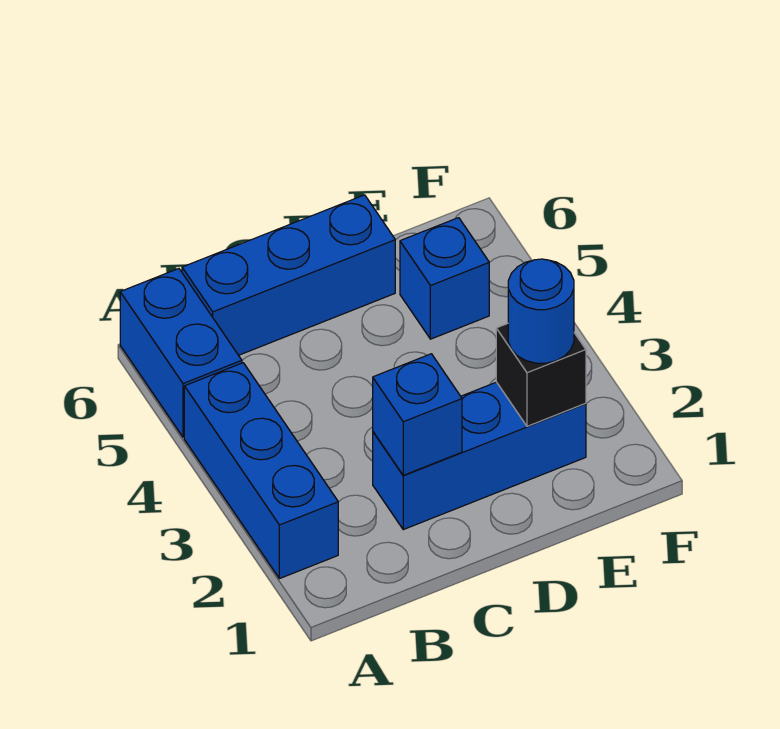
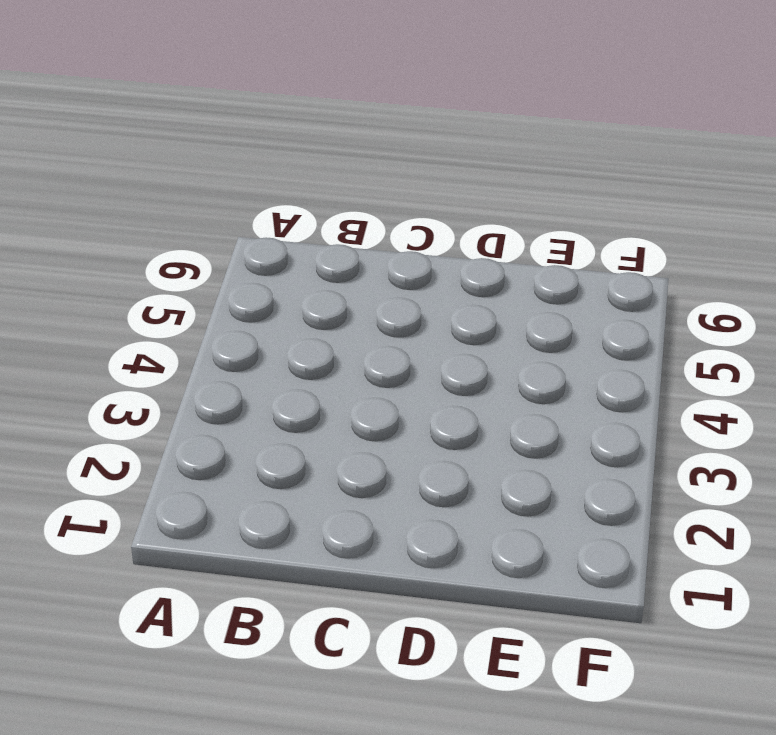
none -> blue brick A2:A4 level 1
none -> blue brick A5:A6 level 1

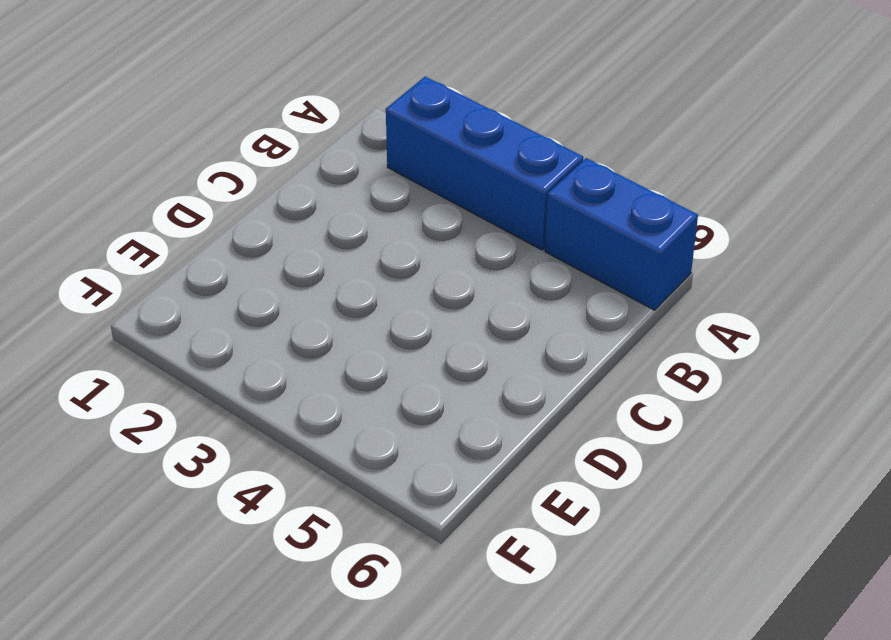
none -> blue brick B6:D6 level 1
none -> blue brick C2:E2 level 1

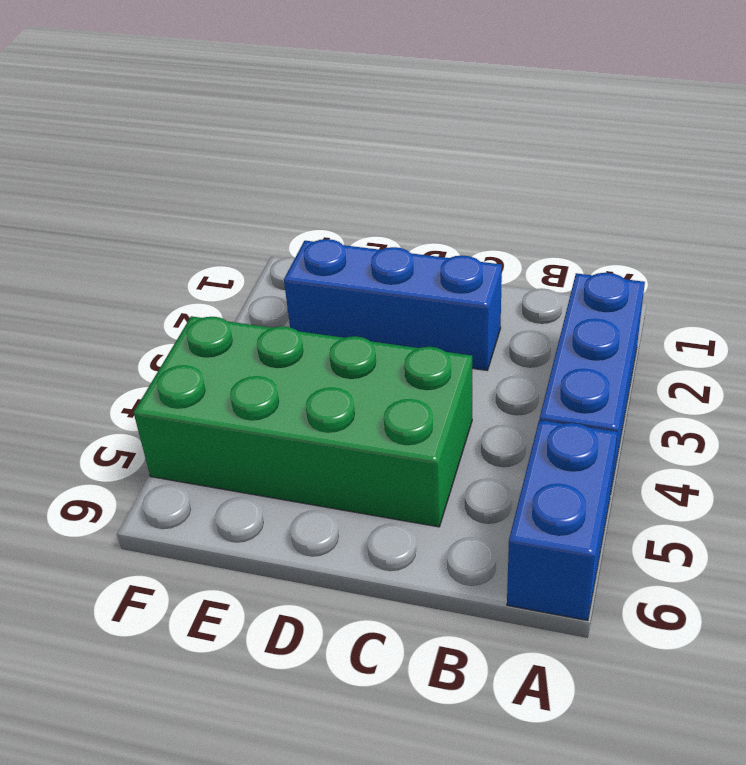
green brick C4:F5 level 1 -> blue brick E5 level 1
none -> blue brick B6:D6 level 1
none -> blue brick C2 level 2

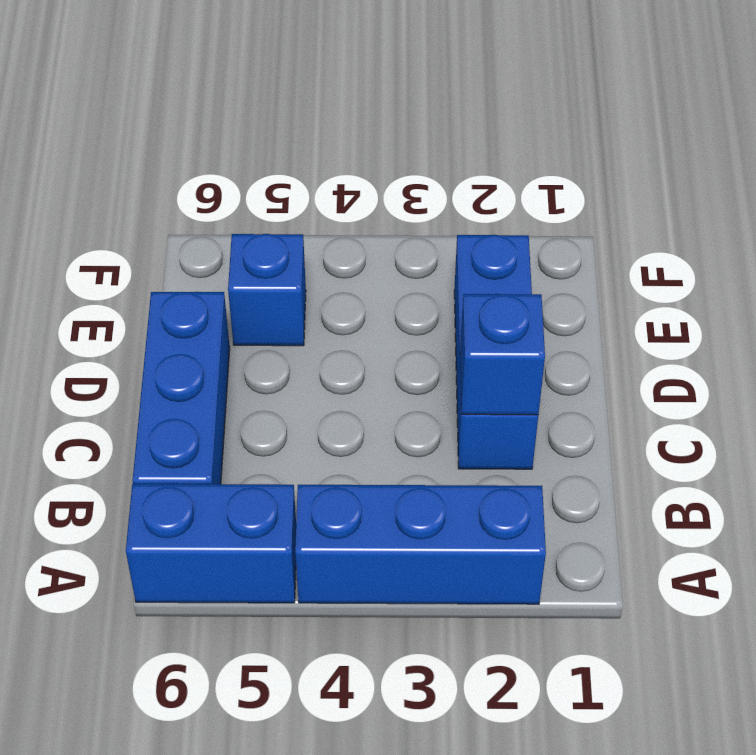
none -> black brick E2 level 2
none -> blue round brick E2 level 3

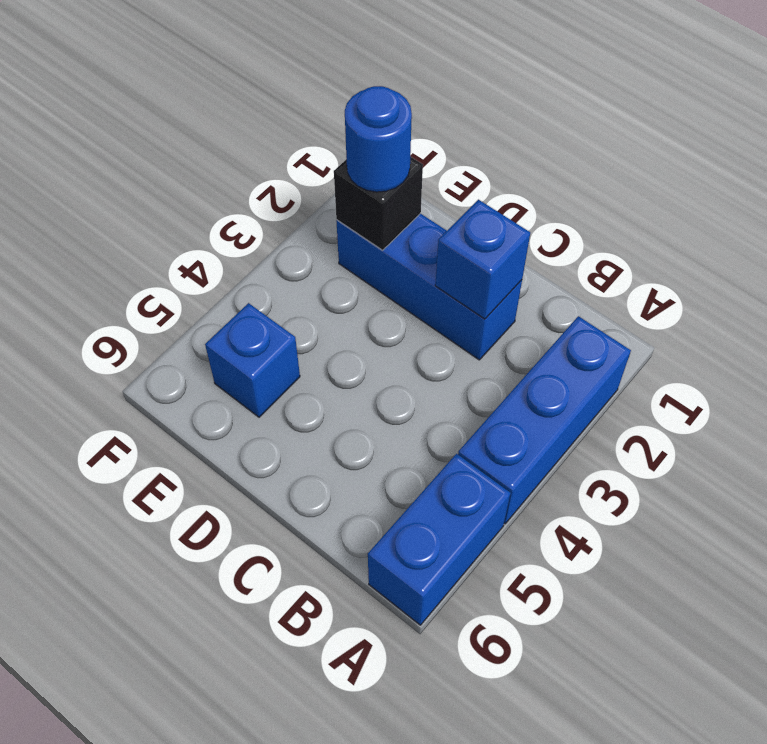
none -> blue brick B6:D6 level 1

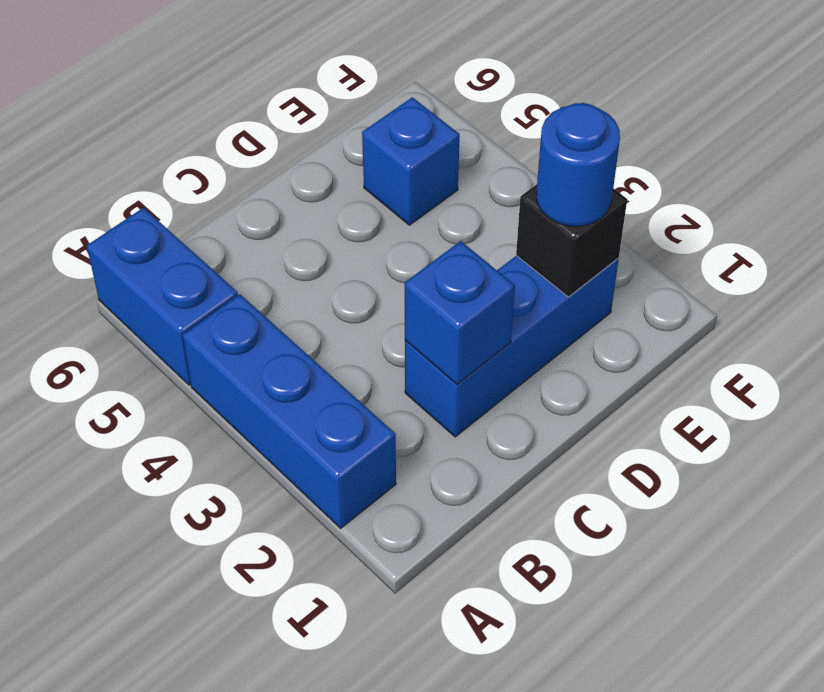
none -> blue brick B6:D6 level 1

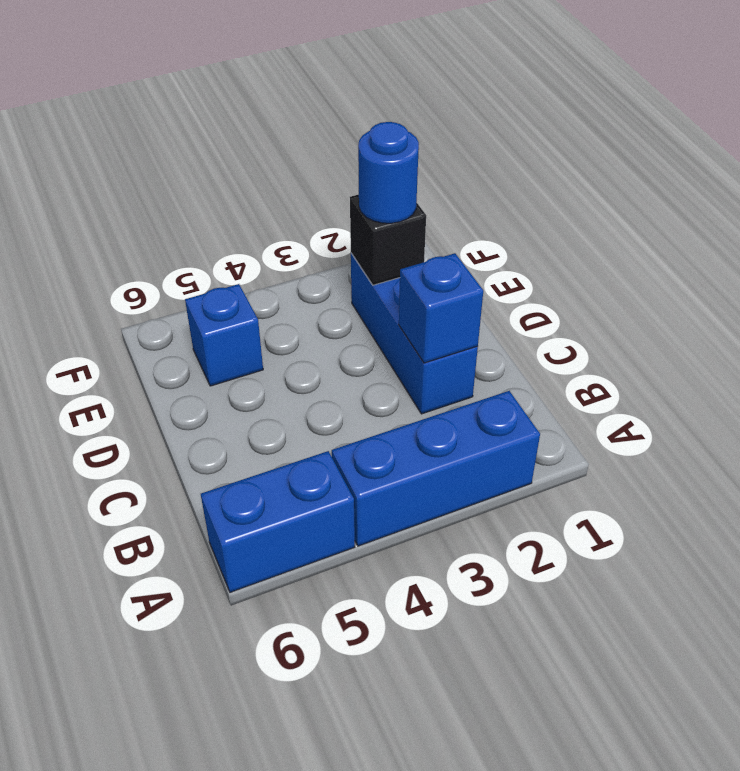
none -> blue brick B6:D6 level 1

